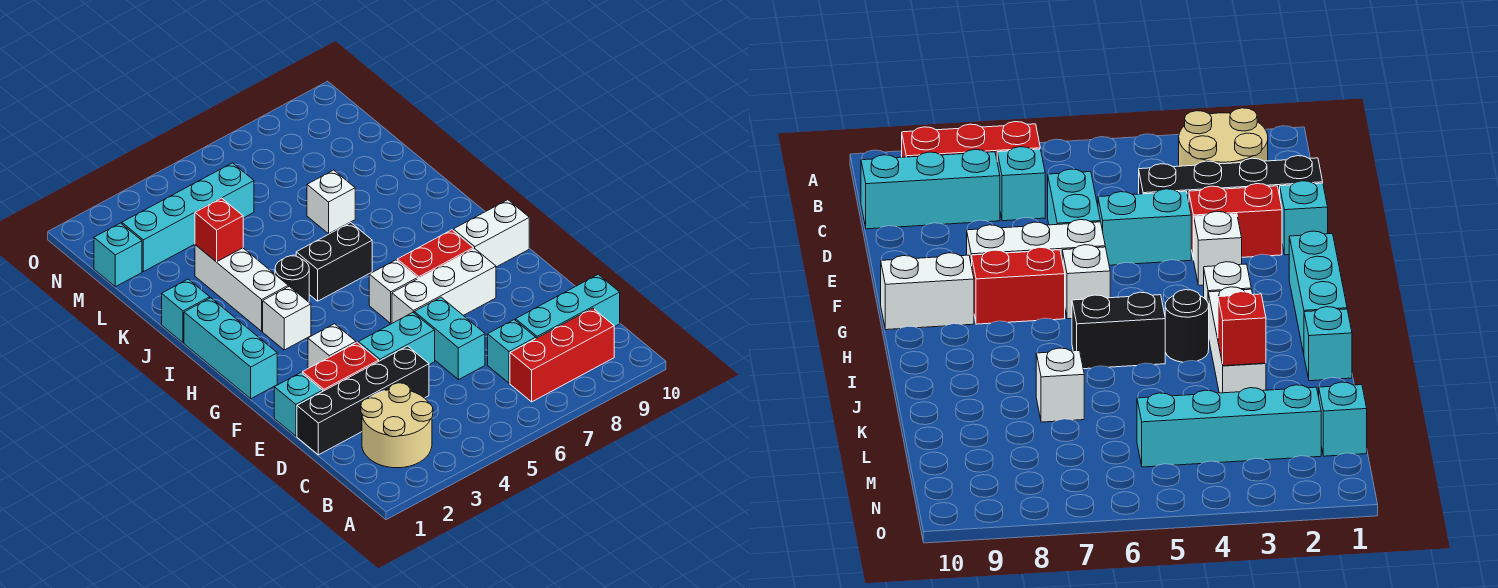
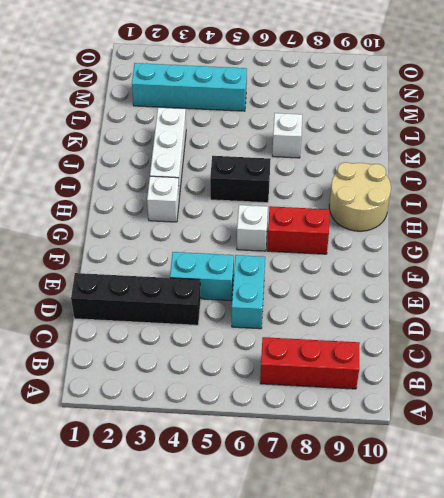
tan round brick H9:I10 level 1 -> tan round brick B2:C3 level 1
none -> cyan brick C7 level 1
none -> cyan brick C8:C10 level 1
none -> cyan brick E1 level 1

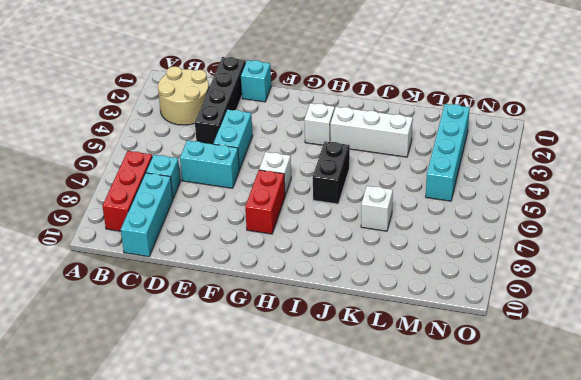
none -> red brick E2:E3 level 1
none -> white brick F3 level 1
none -> white brick F6:F8 level 1

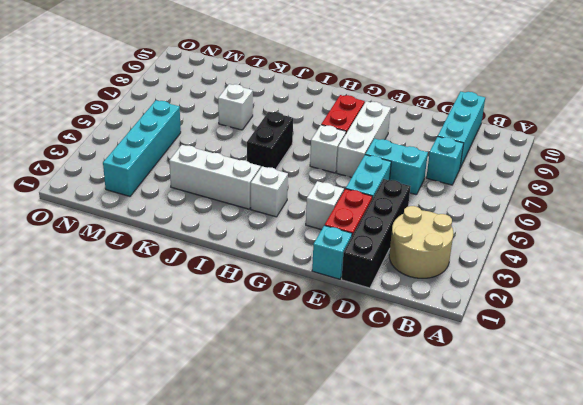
none -> red brick B7:B9 level 1
none -> cyan brick G1:I1 level 1
none -> white brick G9:G10 level 1

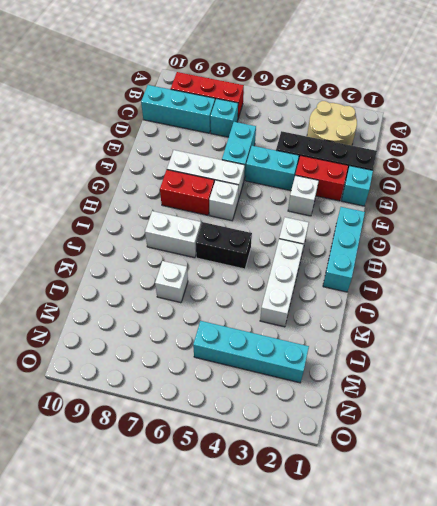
white brick I7:I8 level 1 -> white brick G9:G10 level 1
none -> black round brick I4 level 1
none -> cyan brick J1 level 1
none -> cyan brick M1 level 1

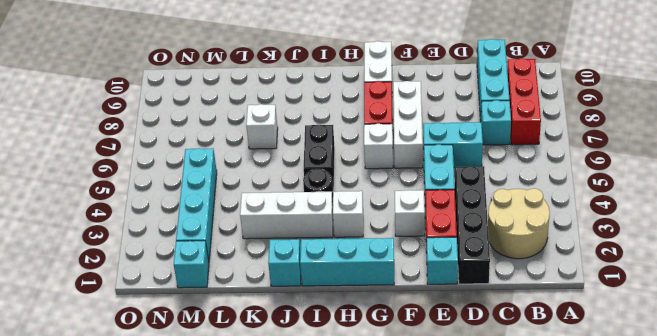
none -> red brick K3 level 2

